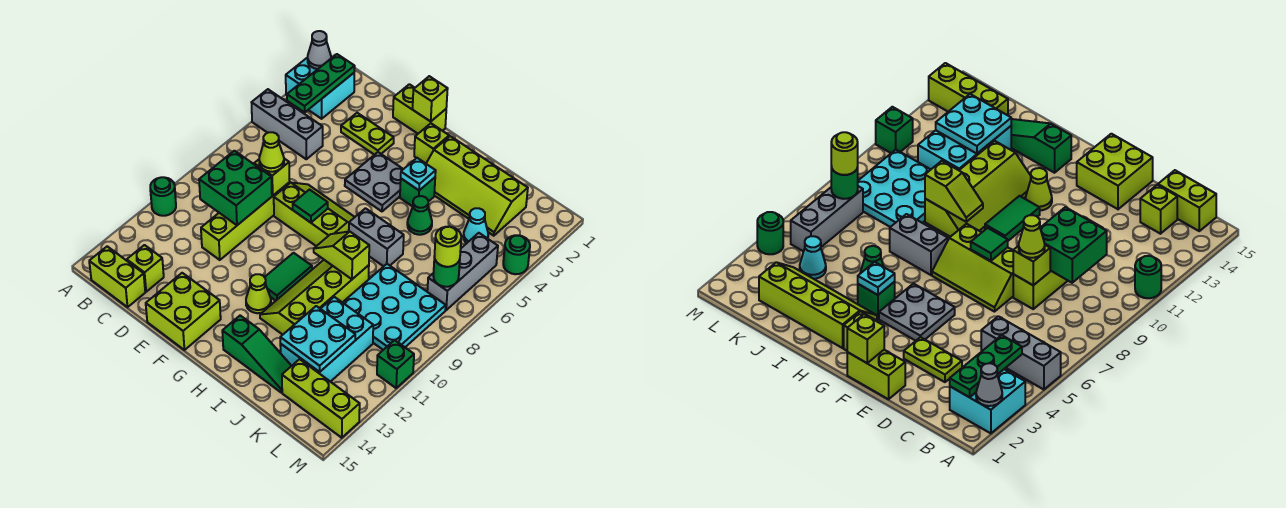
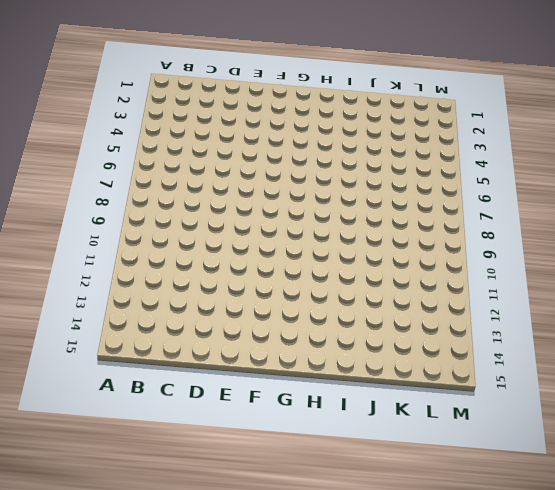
none -> cyan brick A2:B3 level 1
none -> grey brick A5:C5 level 1
none -> green round brick A11 level 1
none -> lime brick B15:C15 level 1

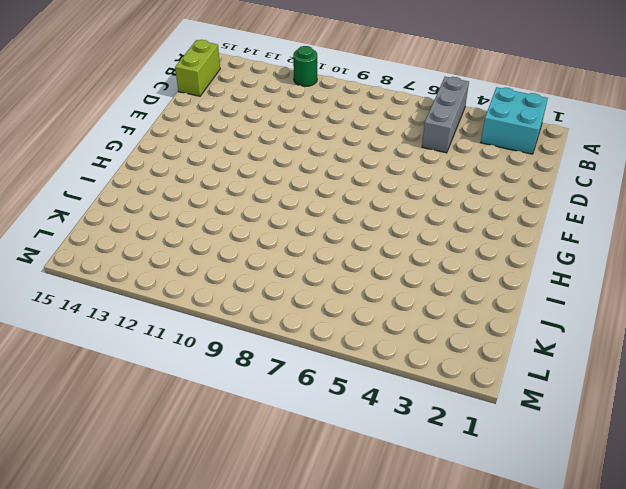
none -> lime brick C14 level 1
none -> lime plate D3:E3 level 1
none -> lime brick D8:D11 level 1
none -> lime brick E1:F1 level 1

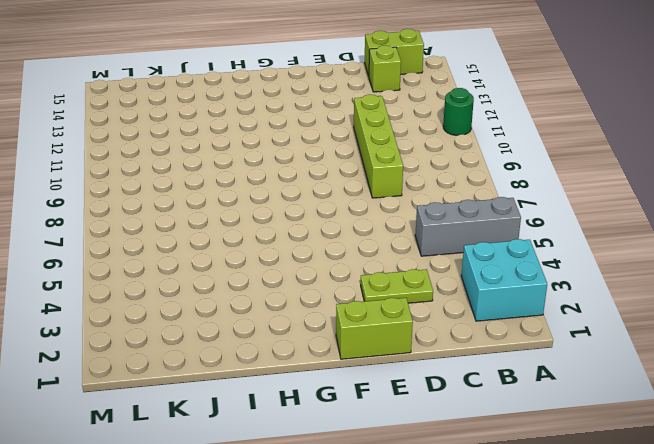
none -> lime slope E7:G8 level 1 top 8
none -> lime brick E14:F15 level 1
none -> grey plate F4:G5 level 1
none -> lime brick G2 level 1

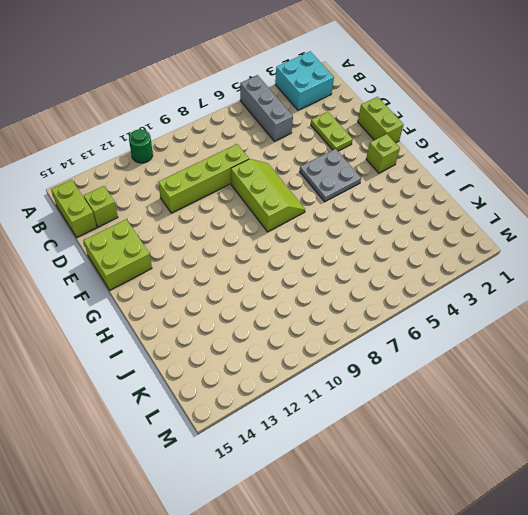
none -> green tile G10:G11 level 1
none -> lime cone G12 level 1
none -> lime slope H2:K3 level 1 top 2
none -> green brick H4 level 1

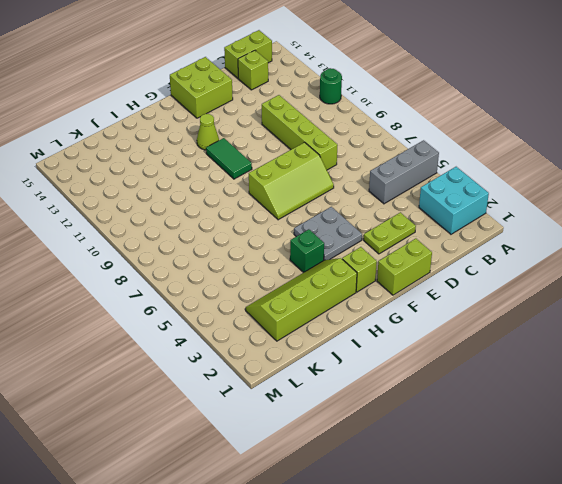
none -> grey brick H7:I7 level 1
none -> lime slope H9:I12 level 1 top I
none -> green slope H14:J14 level 1 top H
none -> green cone I5 level 1

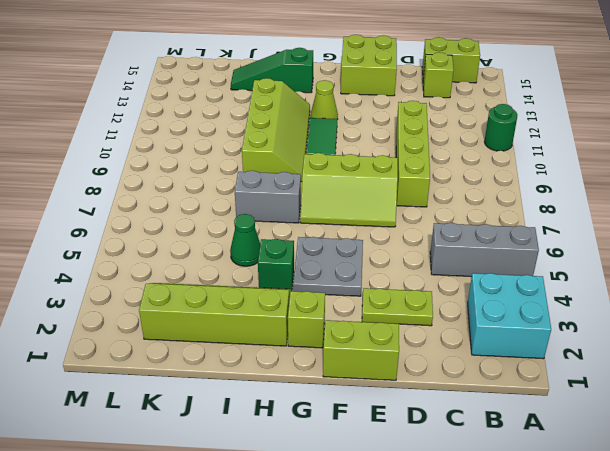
none -> cyan plate J8:L10 level 1
none -> cyan brick J11:K13 level 1
none -> cyan cone K4 level 1
none -> lime brick K14:M14 level 1

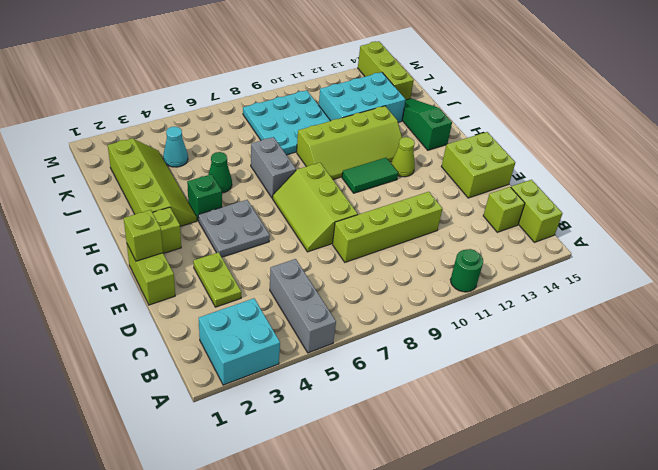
none -> grey brick L5:L7 level 1
none -> green round brick M4 level 1
none -> green brick M11 level 1
none -> grey cone A2 level 2

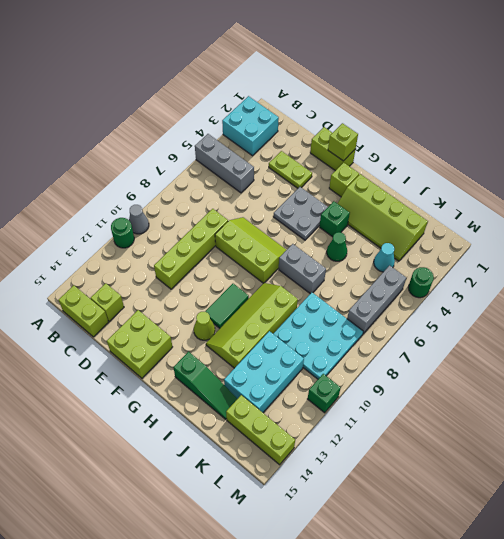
grey cone A10 level 1 -> grey cone A2 level 2
none -> green plate B2:B4 level 2
none -> green brick C9:D10 level 2
none -> lime brick D8 level 2
none -> green tile F8 level 2

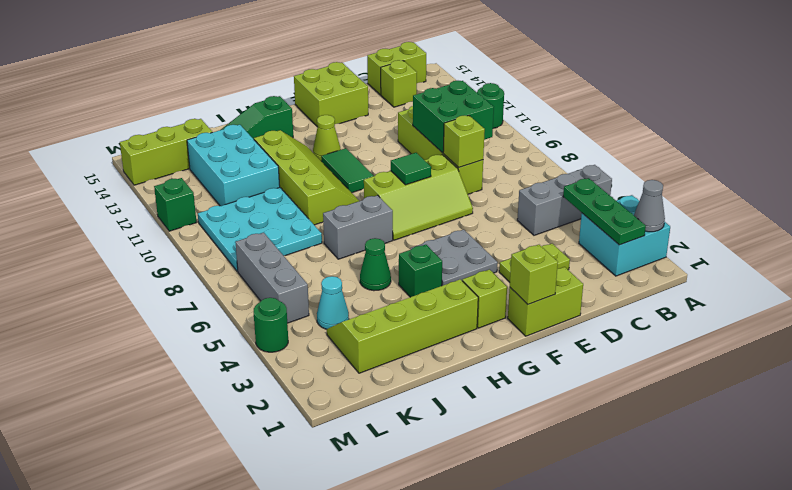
none -> cyan plate H4 level 2
none -> lime slope H9:I9 level 2 top I
none -> cyan plate J12:K13 level 2
none -> green round brick L7 level 2

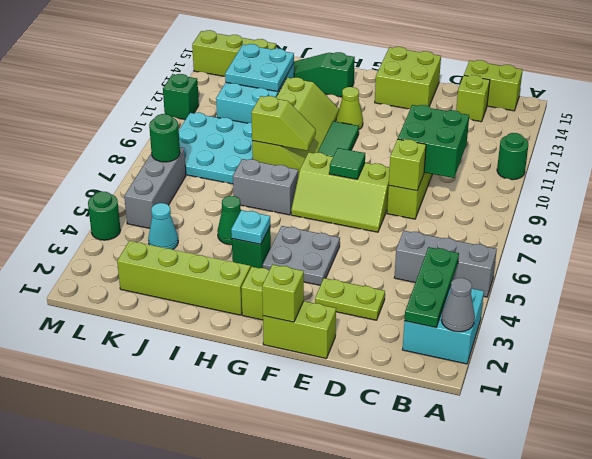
none -> lime cone D8 level 3
none -> lime round brick L7 level 3

